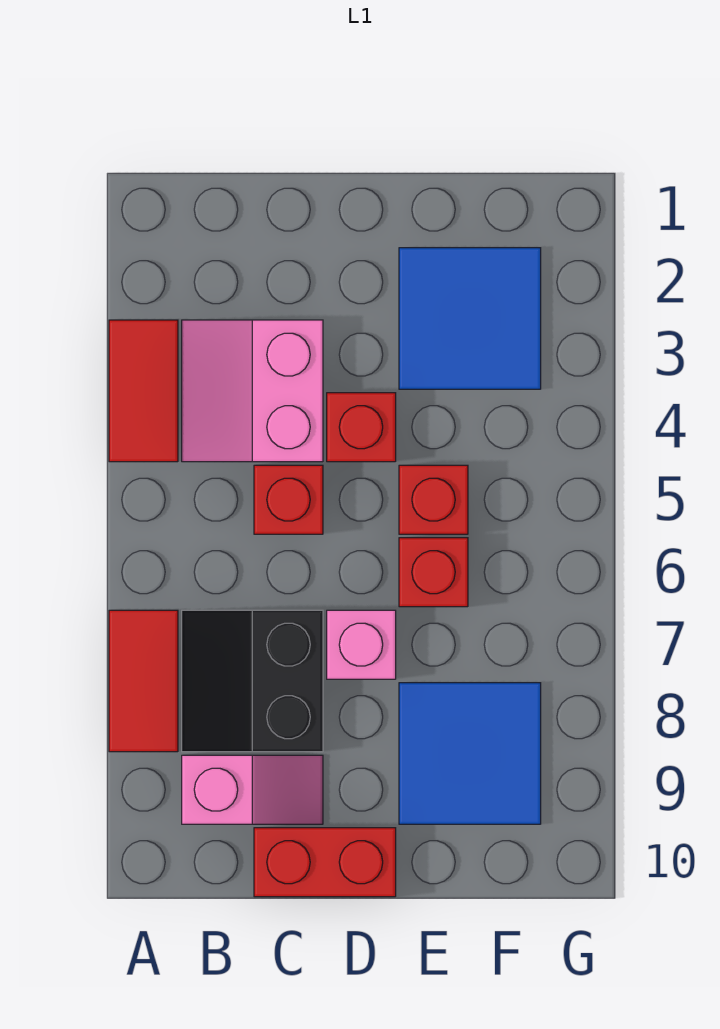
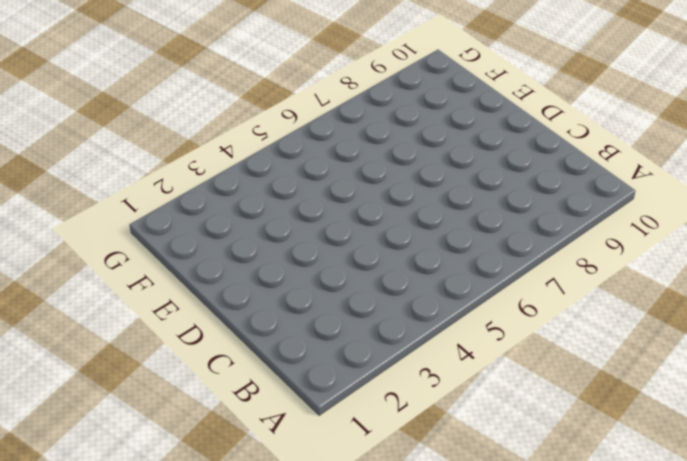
none -> red tile A3:A4 level 1
none -> red tile A7:A8 level 1
none -> pink slope B3:C4 level 1 top C

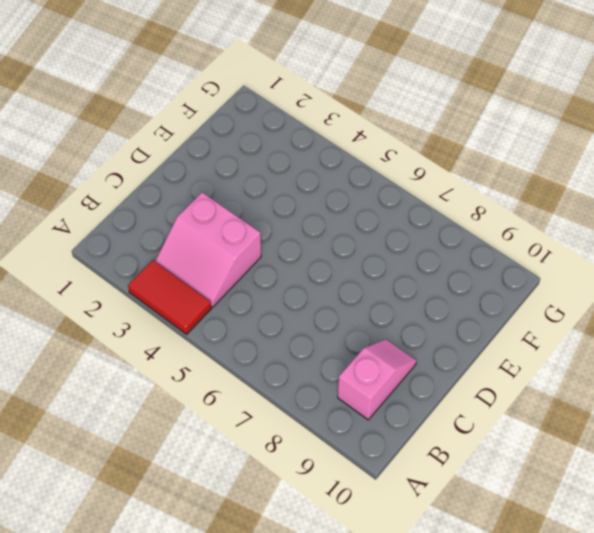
none -> red tile A7:A8 level 1
none -> black slope B7:C8 level 1 top C
none -> red brick C5 level 1

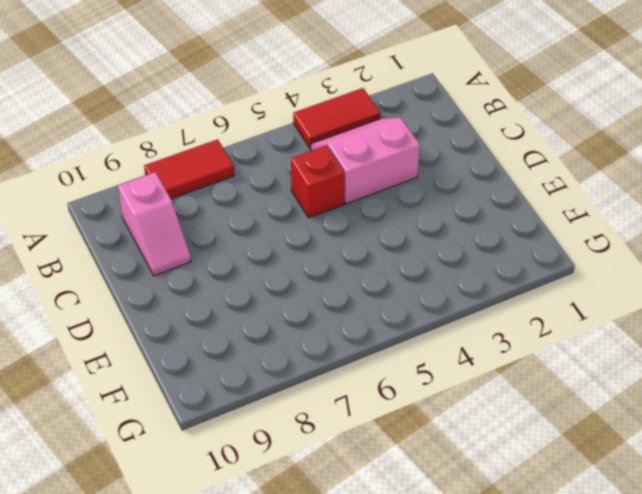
none -> black slope B7:C8 level 1 top C
none -> red brick C10:D10 level 1
none -> red brick D4 level 1

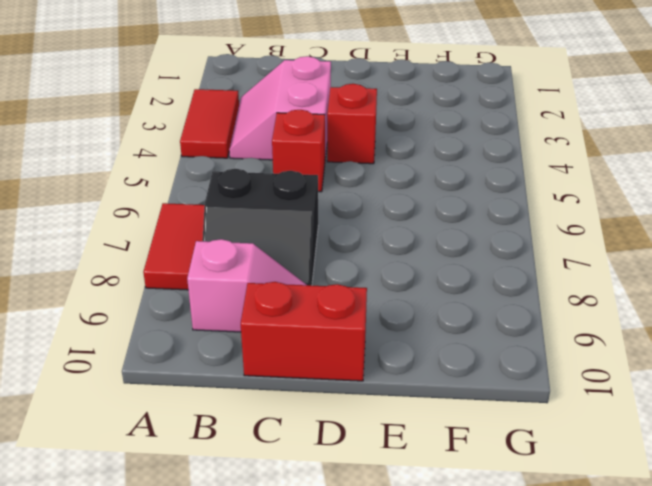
black slope B7:C8 level 1 top 7 -> black slope B7:C8 level 1 top C
none -> pink brick D7 level 1
none -> blue tile E2:F3 level 1
none -> red brick E5 level 1

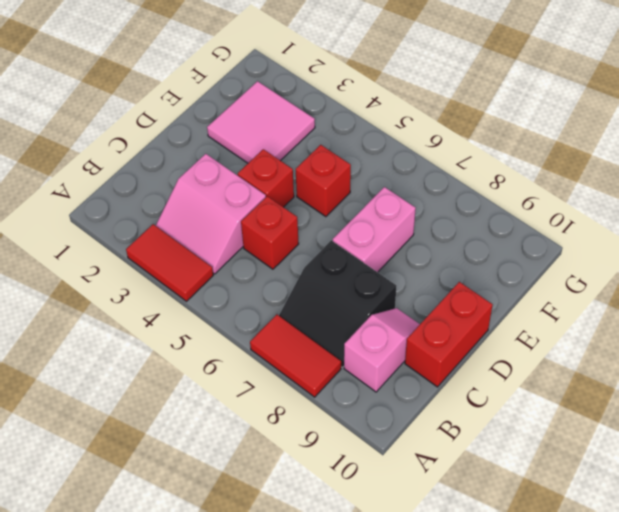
pink brick D7:E7 level 1 -> pink brick D7 level 1
pink tile E2:F3 level 1 -> blue tile E2:F3 level 1
none -> red brick E6 level 1
none -> blue tile E8:F9 level 1

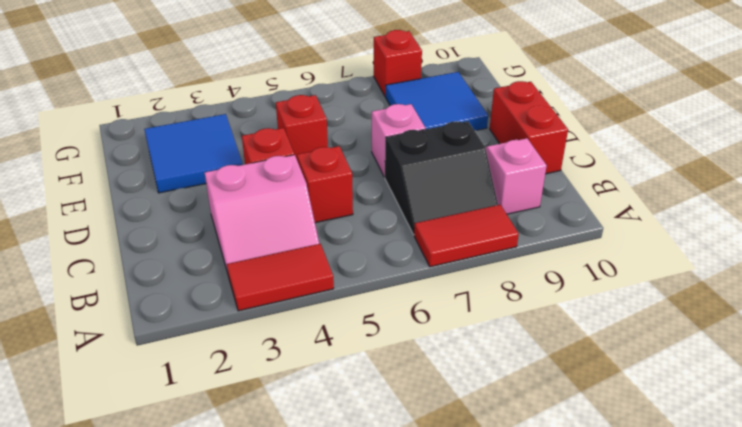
red brick G8 level 1 -> red brick E6 level 1

